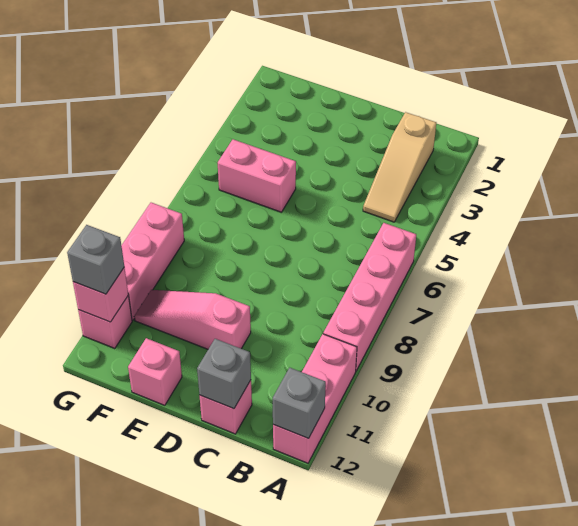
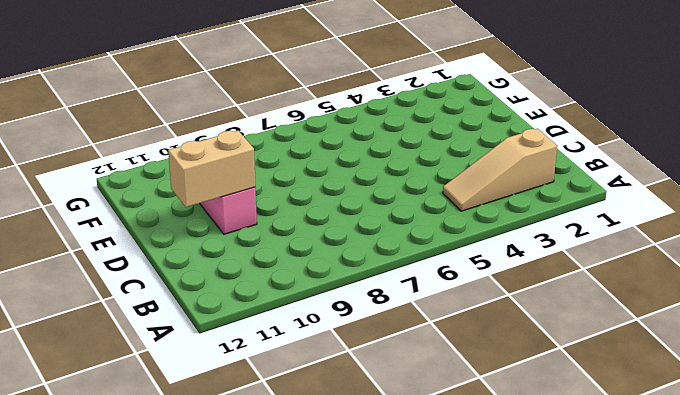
tan brick D10:D11 level 2 -> none
none -> pink brick A6:A9 level 1
none -> pink brick A10:A12 level 1
none -> pink brick C12 level 1

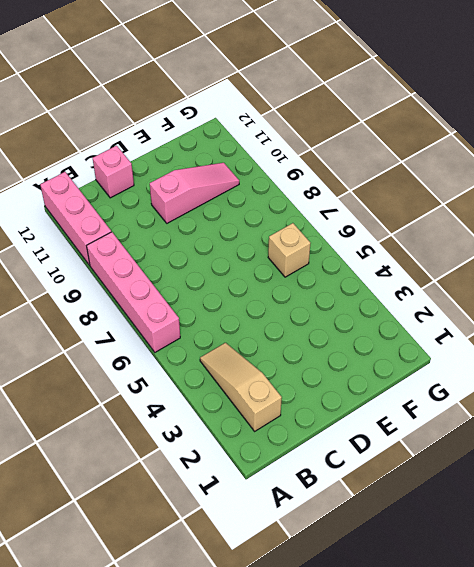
tan brick F6 level 1 -> none
none -> pink brick E5:F5 level 1
none -> pink brick E12 level 1
none -> pink brick G8:G10 level 1

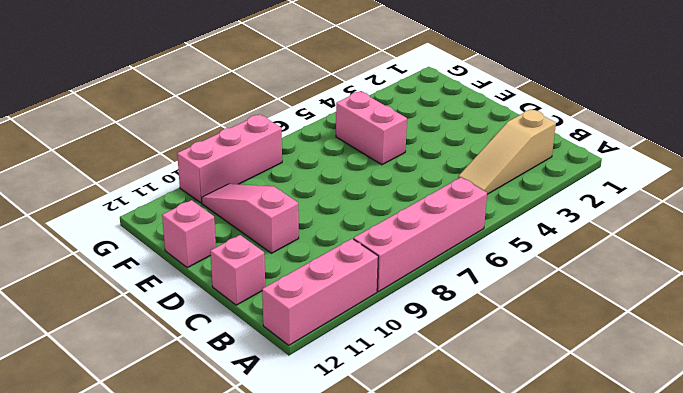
none -> pink brick G11 level 1
none -> grey brick A12 level 2
none -> grey brick C12 level 2

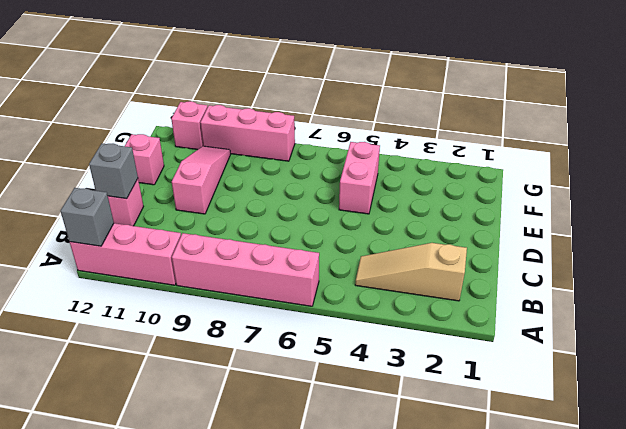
none -> pink brick G11 level 2
none -> grey brick G11 level 3

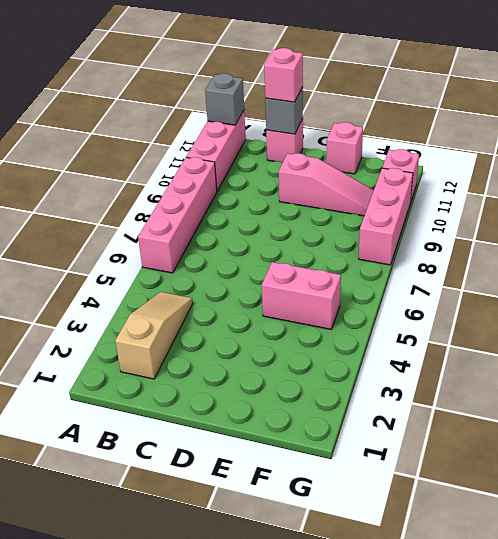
pink brick C12 level 3 -> pink brick G11 level 2
none -> grey brick G11 level 3

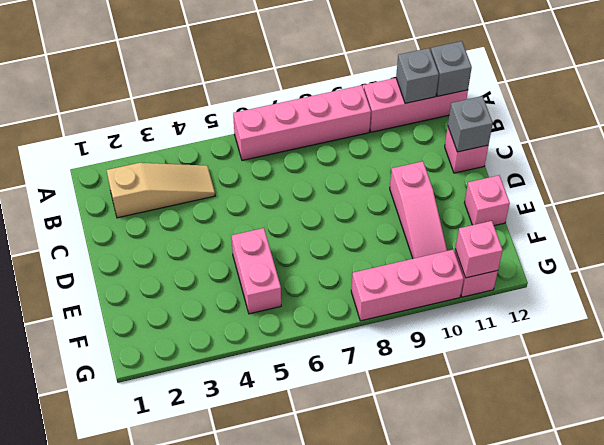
grey brick A11 level 2 -> grey brick G11 level 3

